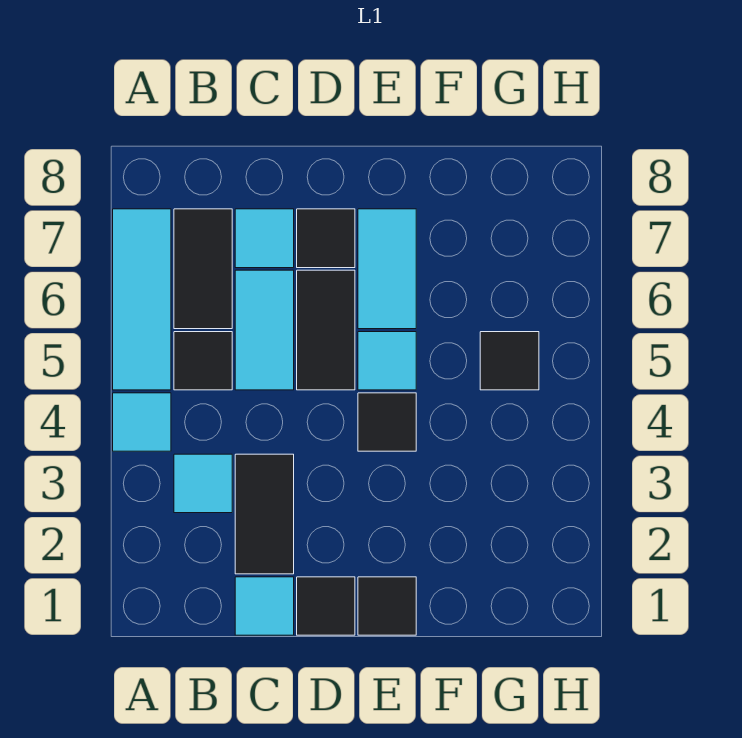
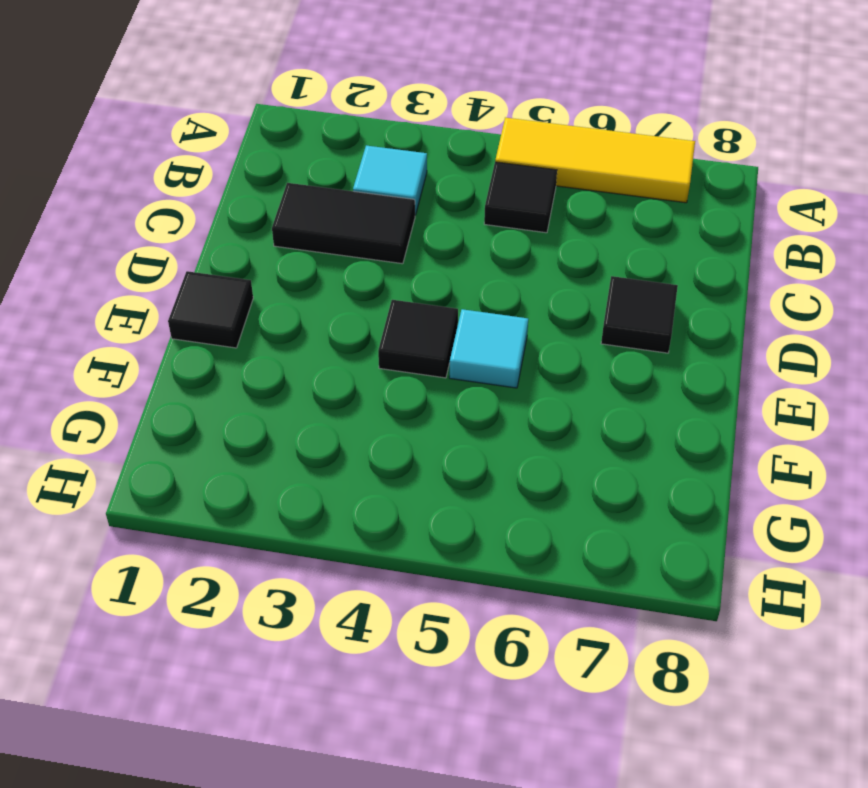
yellow tile A5:A7 level 1 -> cyan tile A5:A7 level 1
none -> cyan tile A4 level 1
none -> black tile B6:B7 level 1
none -> cyan tile C1 level 1

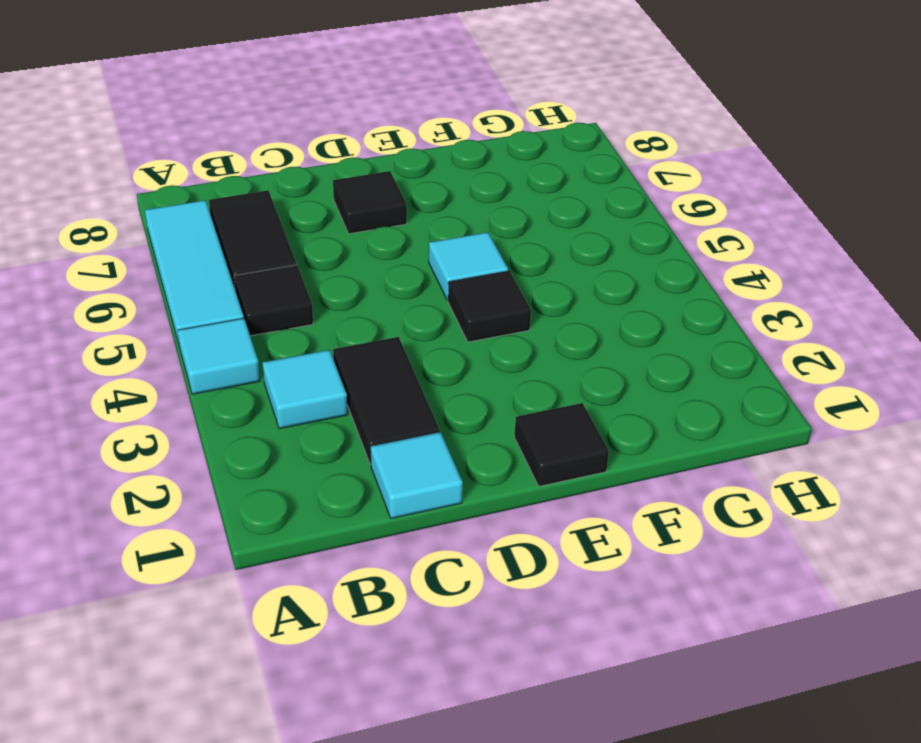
none -> cyan tile C5:C6 level 1
none -> cyan tile C7 level 1
none -> black tile D1 level 1

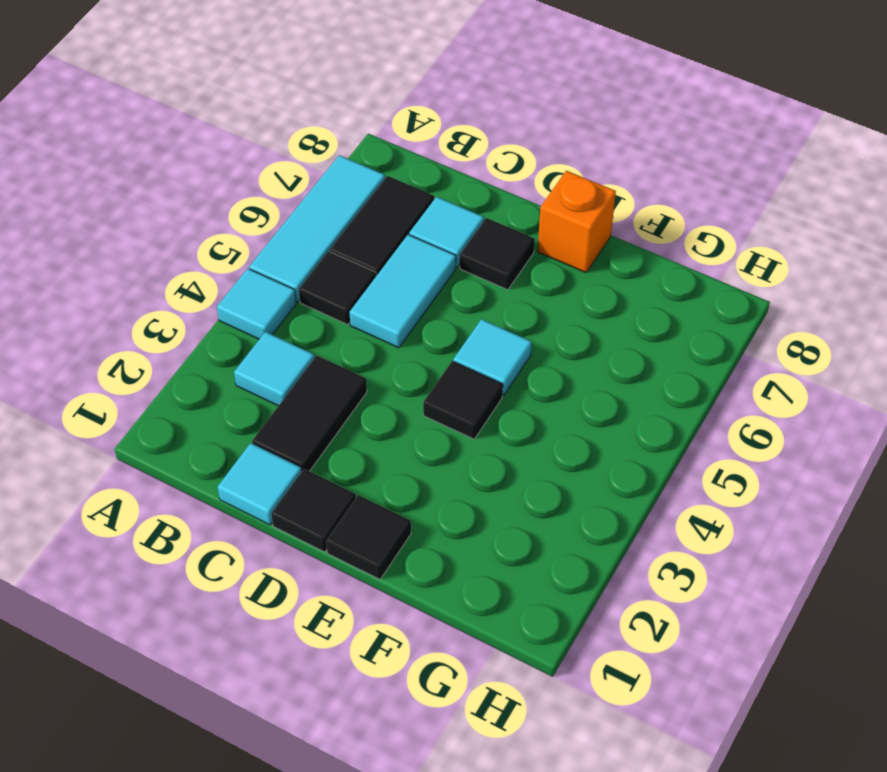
orange brick E8 level 1 -> none
none -> black tile D5:D6 level 1
none -> cyan tile E6:E7 level 1
none -> black tile G5 level 1

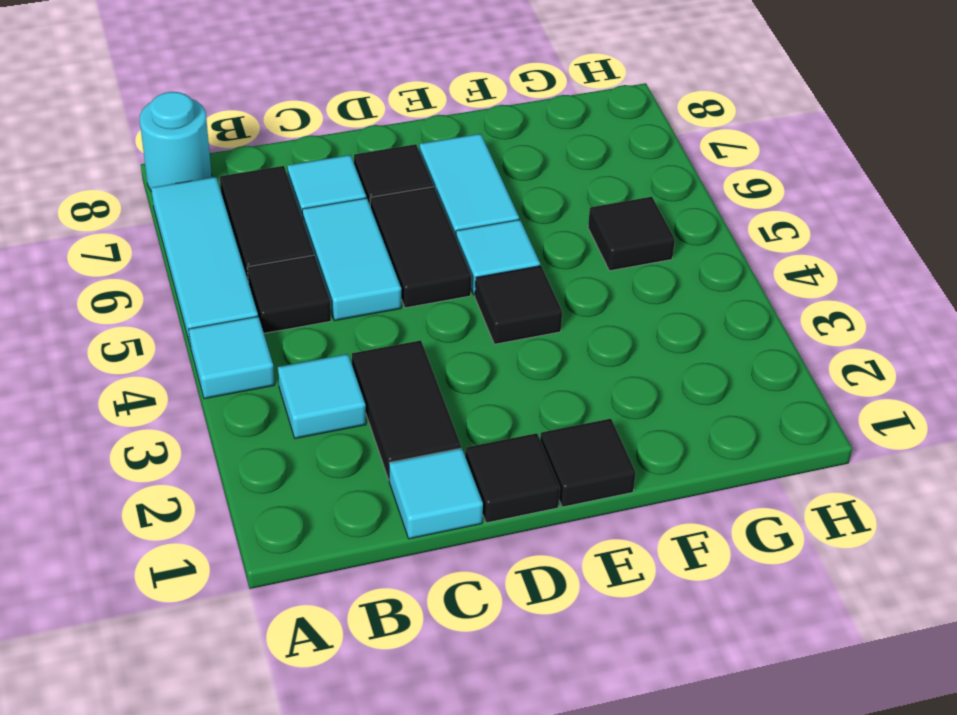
cyan round brick A8 level 1 -> none

